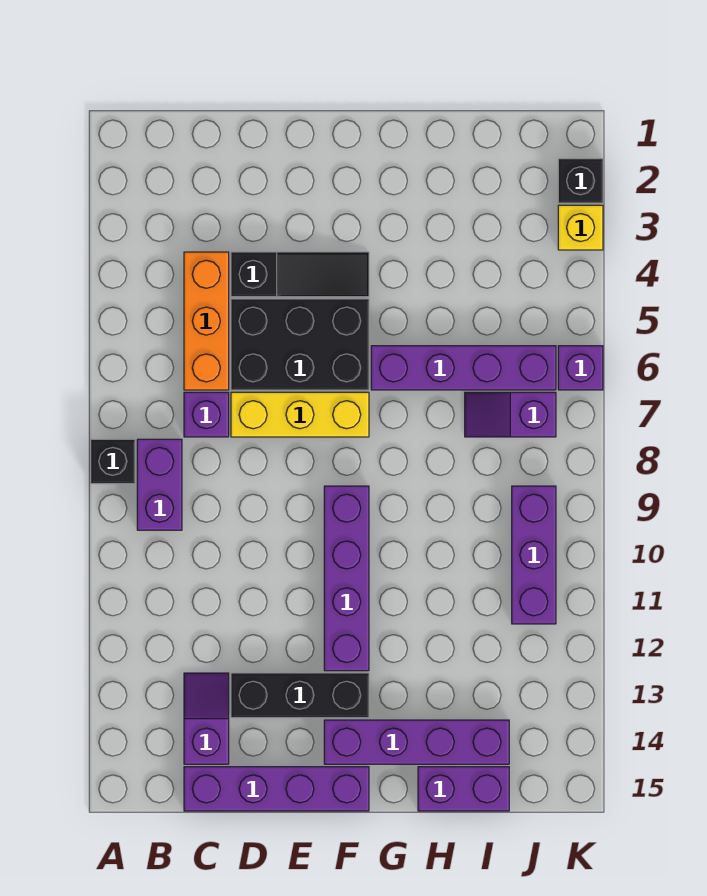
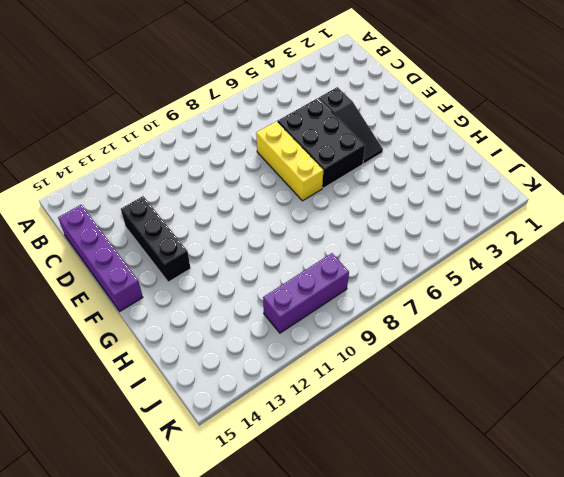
none -> black brick A8 level 1
none -> purple brick B8:B9 level 1
none -> orange brick C4:C6 level 1

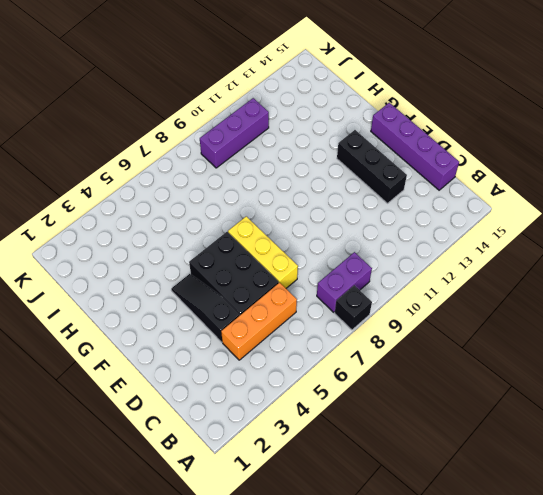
none -> purple brick C7 level 1
none -> purple slope C13:C14 level 1 top 14
none -> purple brick F9:F12 level 1

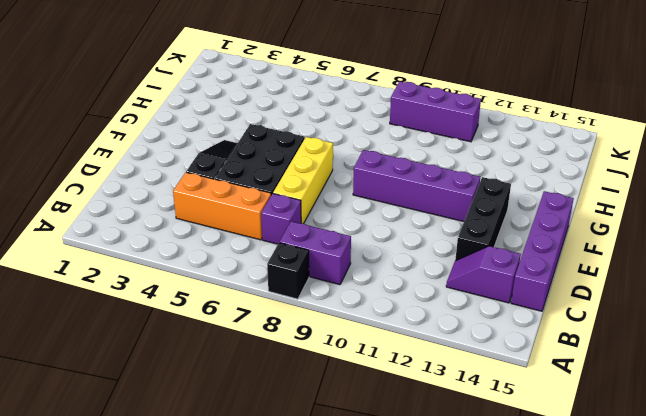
none -> purple brick F14:I14 level 1
none -> purple brick G6:J6 level 1
none -> purple brick H15:I15 level 1

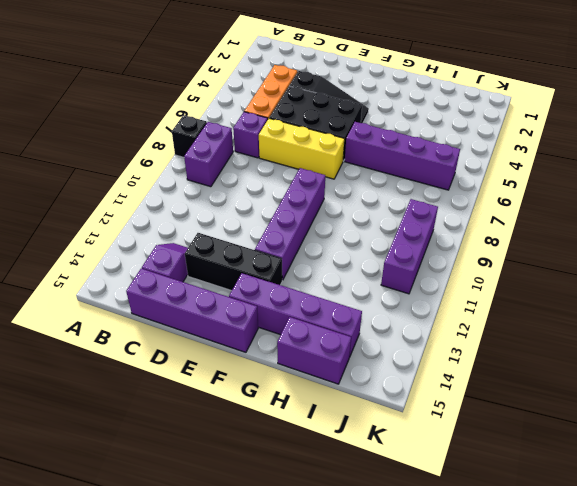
none -> purple slope I7:J7 level 1 top J
none -> black brick K2 level 1
none -> yellow brick K3 level 1

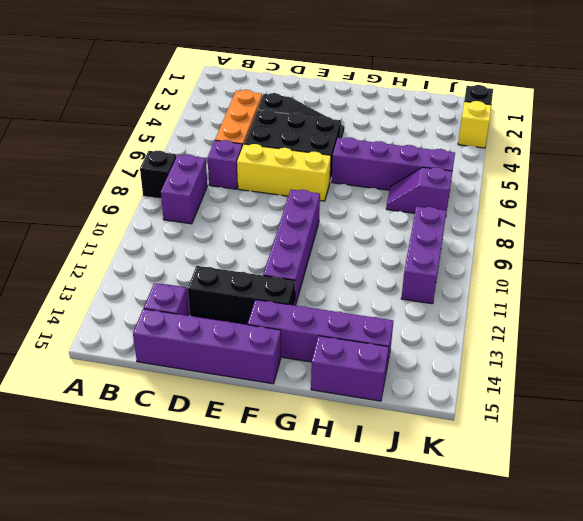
none -> purple brick K6 level 1

